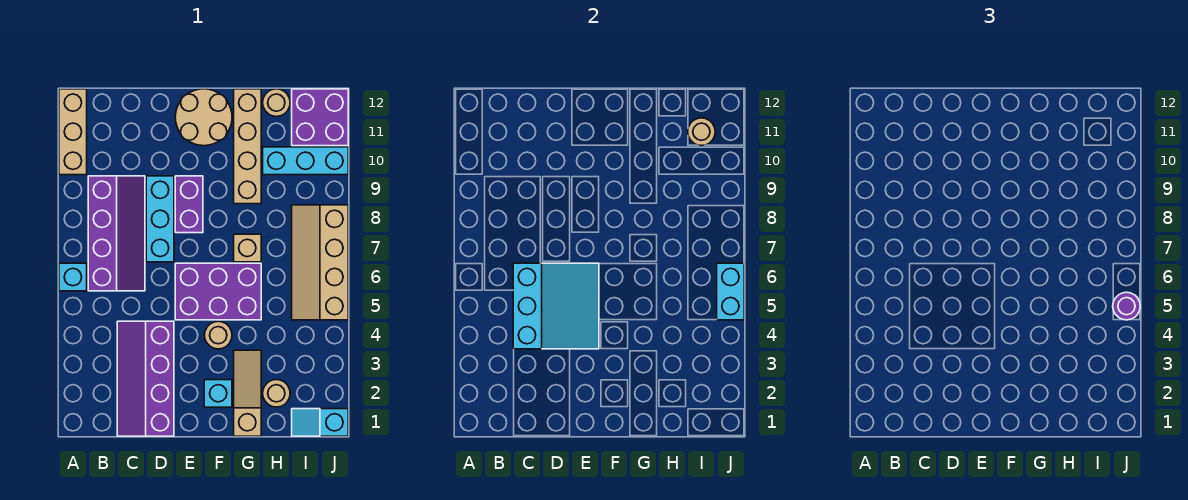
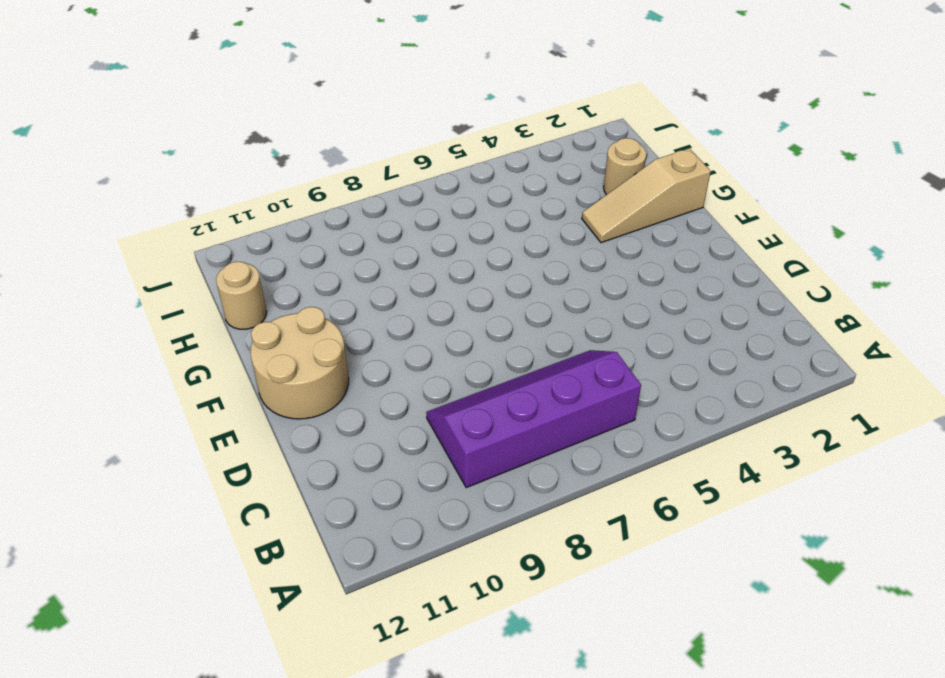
none -> cyan brick A6 level 1
none -> tan brick A10:A12 level 1
none -> purple slope C1:D4 level 1 top D

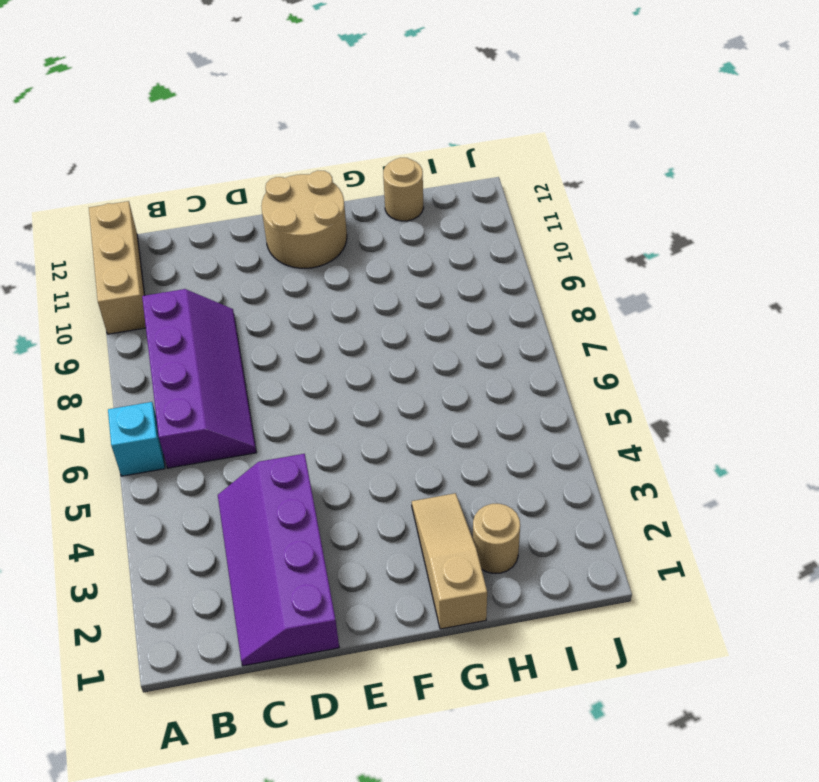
none -> cyan brick D7:D9 level 1
none -> purple brick E5:G6 level 1
none -> purple brick E8:E9 level 1

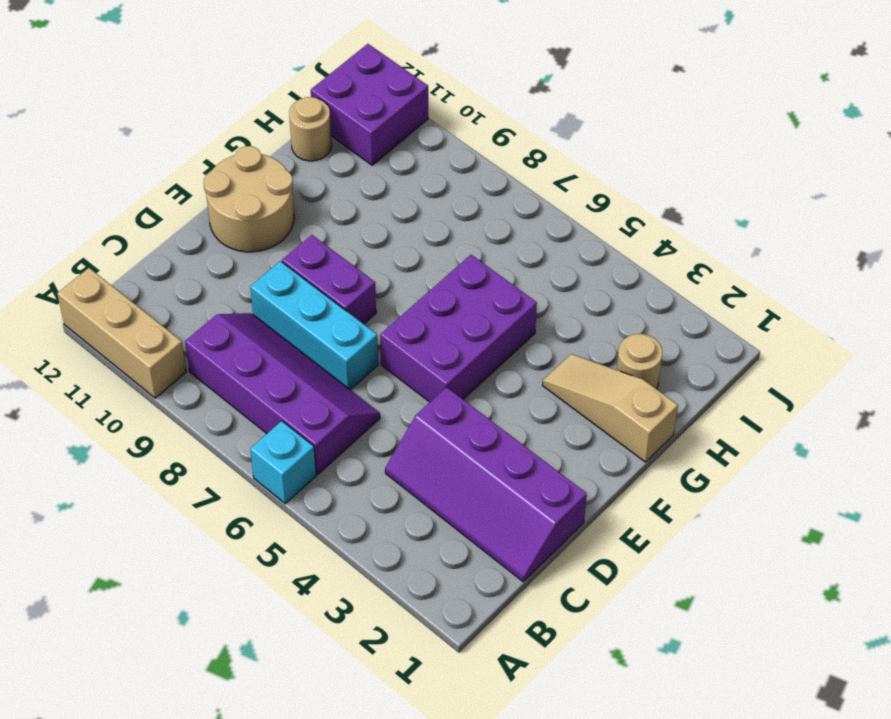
none -> cyan brick F2 level 1
none -> tan round brick F4 level 1
none -> tan brick G7 level 1

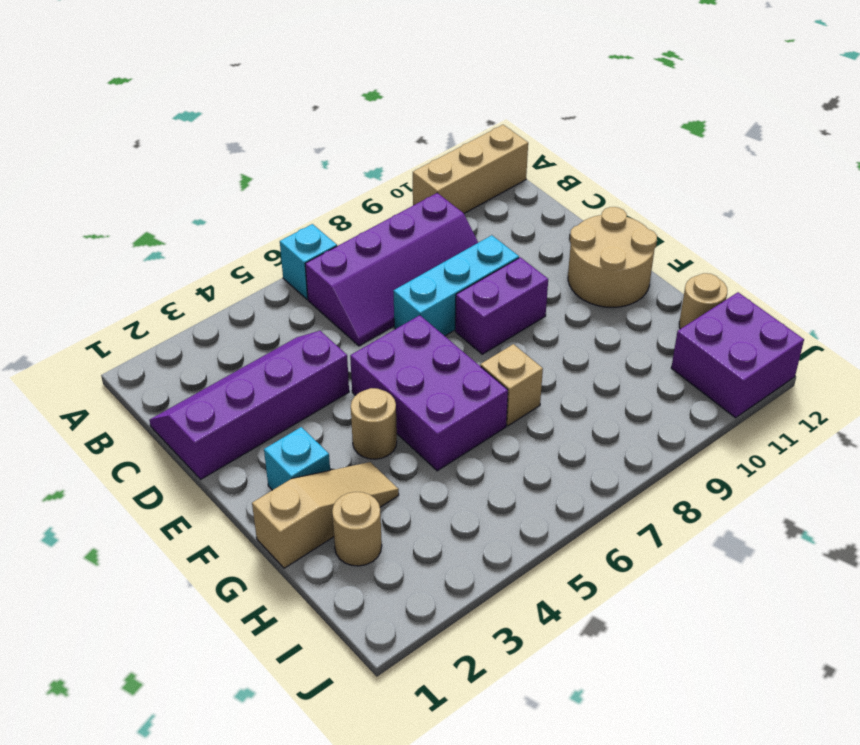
none -> tan brick G9:G12 level 1
none -> cyan brick H10:J10 level 1
none -> cyan slope I1:J1 level 1 top J

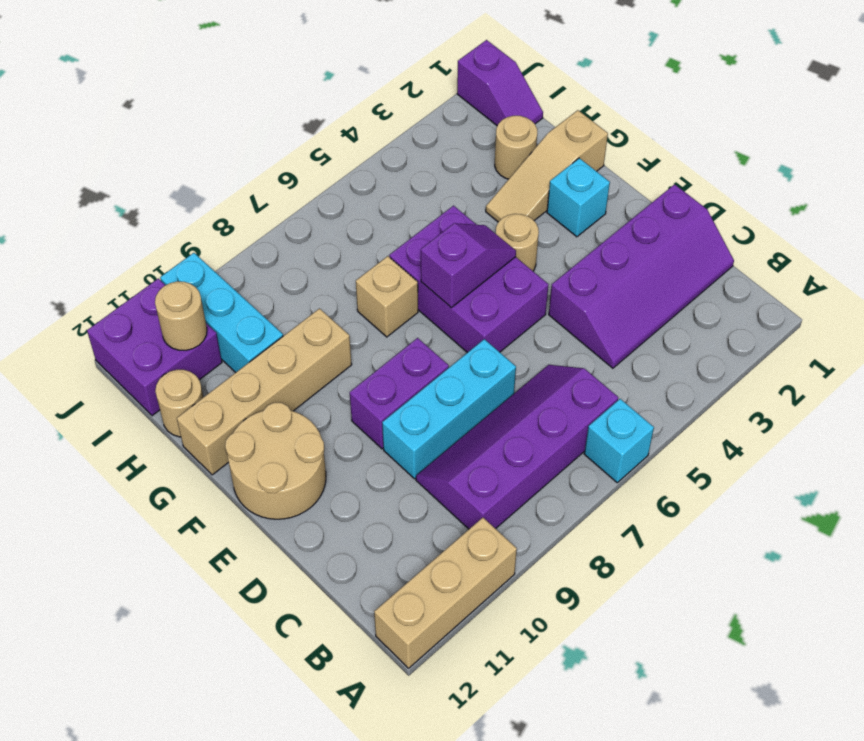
purple slope F5:F6 level 2 top 6 -> none
purple slope I1:J1 level 1 top J -> cyan slope I1:J1 level 1 top J
none -> tan slope I5:J8 level 1 top J
none -> cyan slope C4:E6 level 2 top C
none -> cyan brick J5:J6 level 2

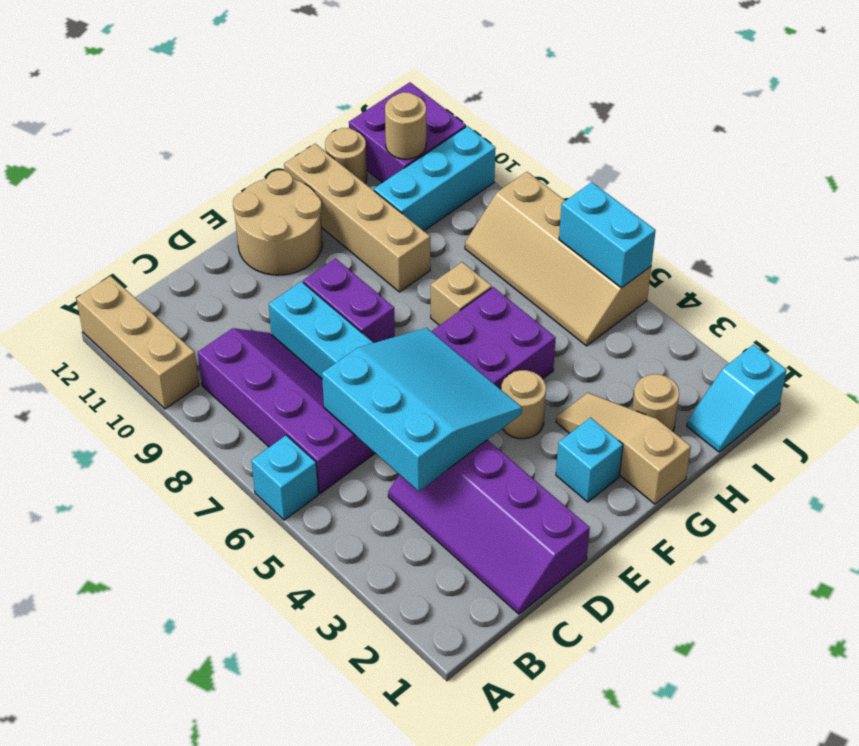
none -> purple round brick J5 level 3

